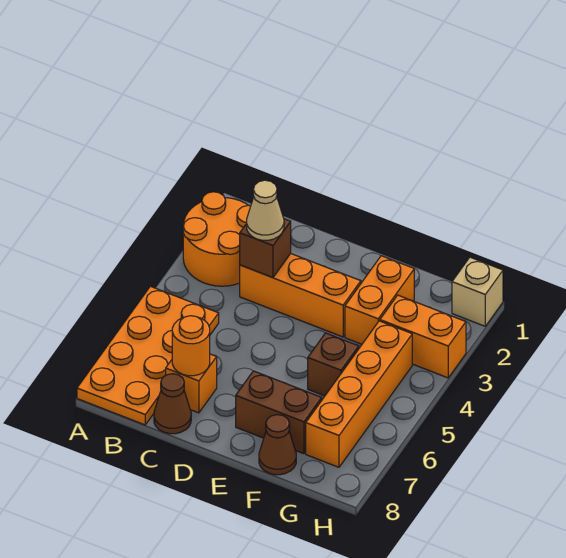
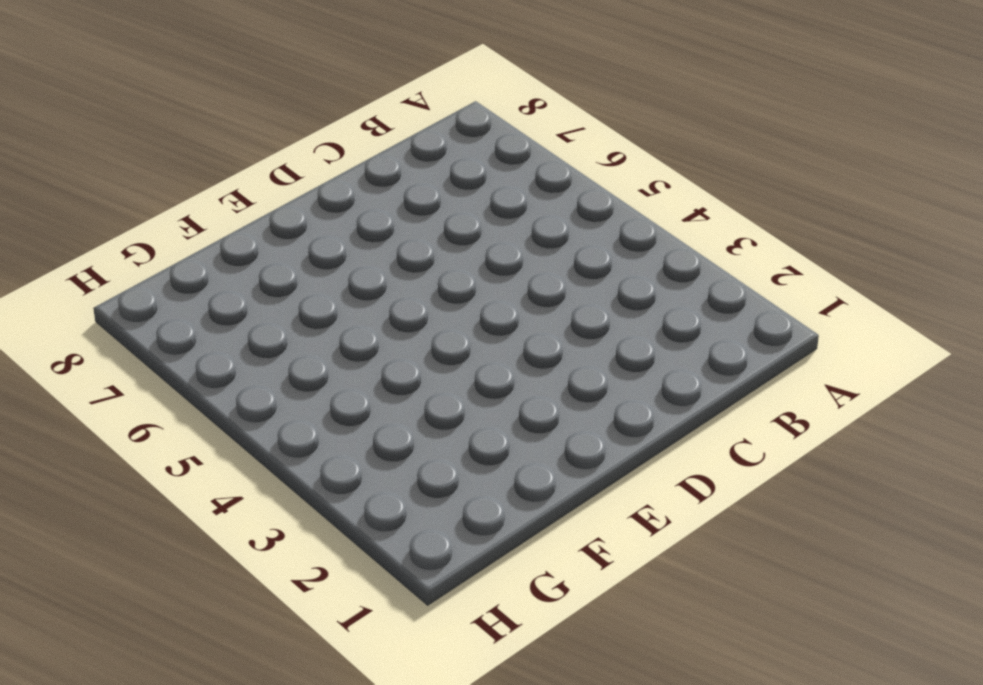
none -> orange round brick A2:B3 level 1
none -> orange plate A5:B8 level 1
none -> orange brick C3:E3 level 1

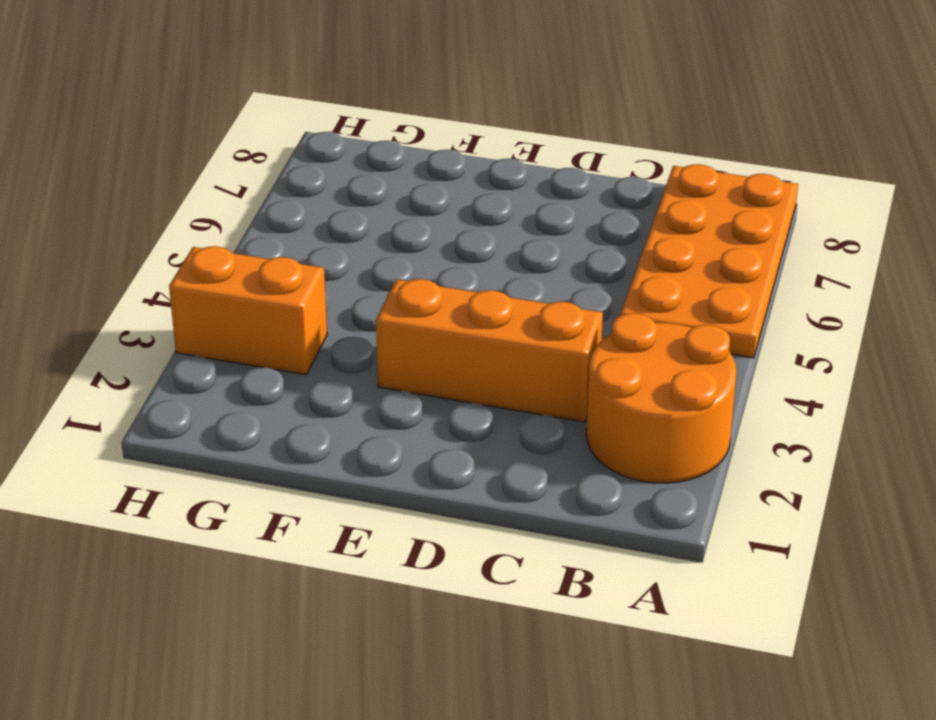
none -> orange brick C7 level 1
none -> brown cone C8 level 1
none -> brown brick E7:F7 level 1

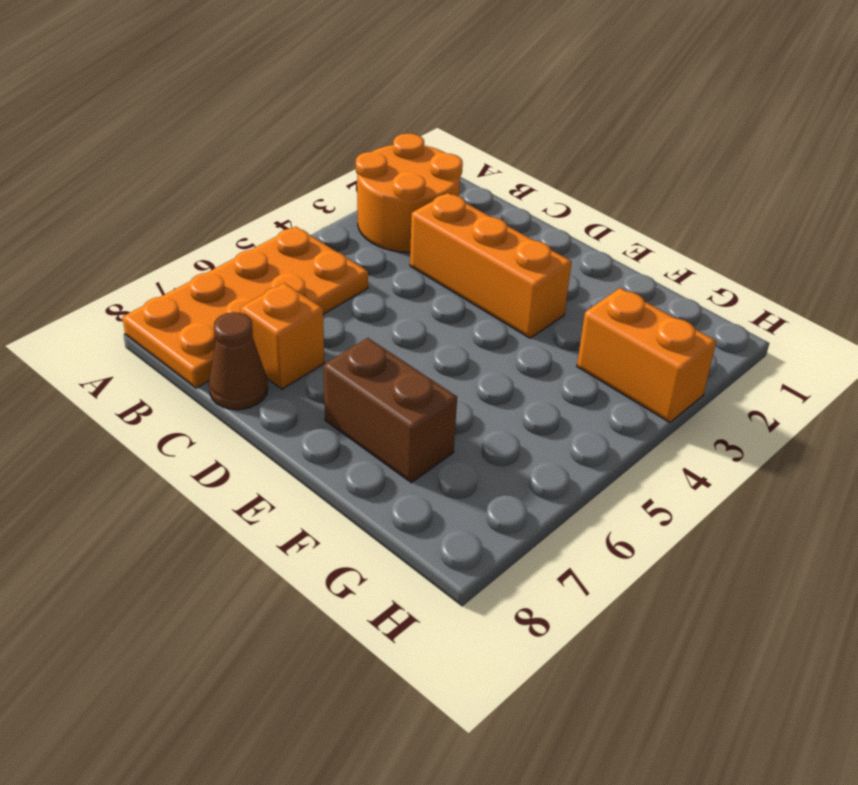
none -> orange brick F2:F3 level 1
none -> brown brick F5 level 1
none -> brown cone F8 level 1

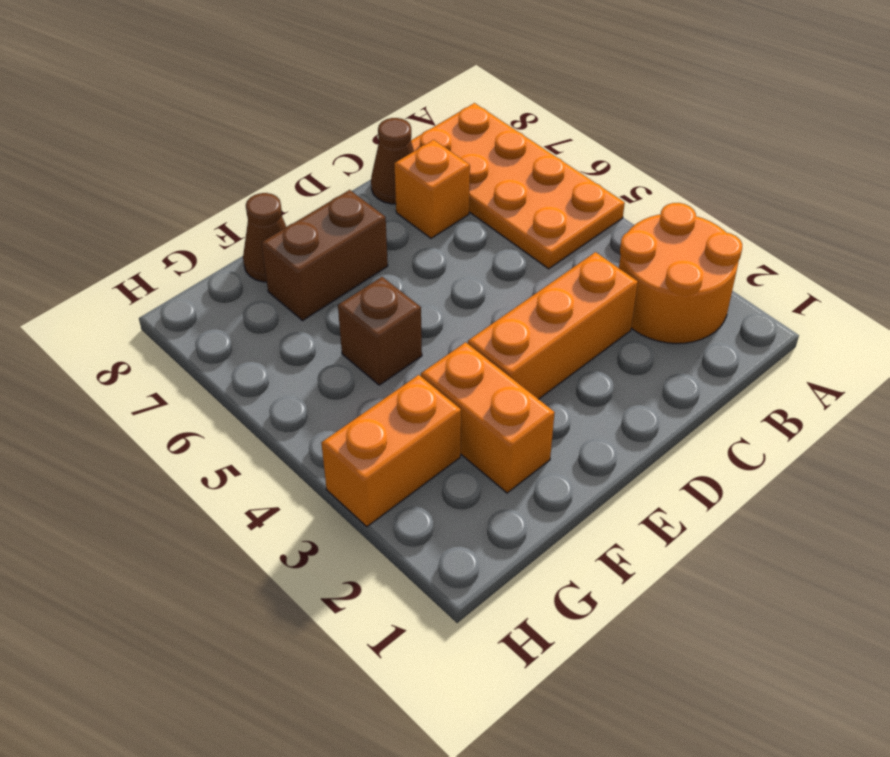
none -> orange brick G4:G7 level 1
none -> tan brick H1 level 1
none -> brown brick C3 level 2

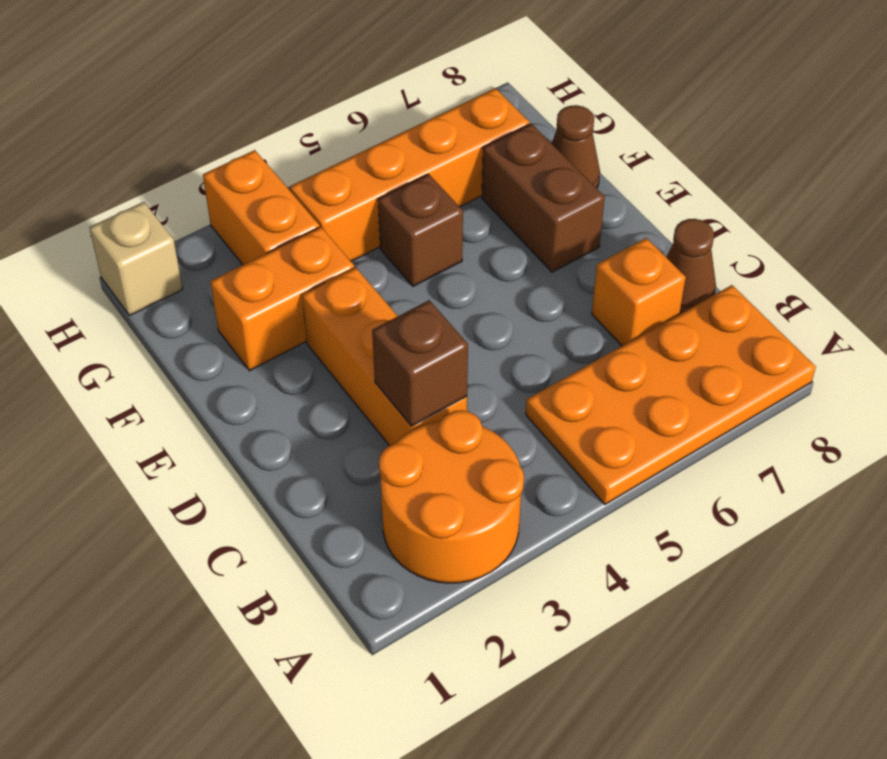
none -> orange round brick C7 level 2
none -> tan cone C3 level 3

